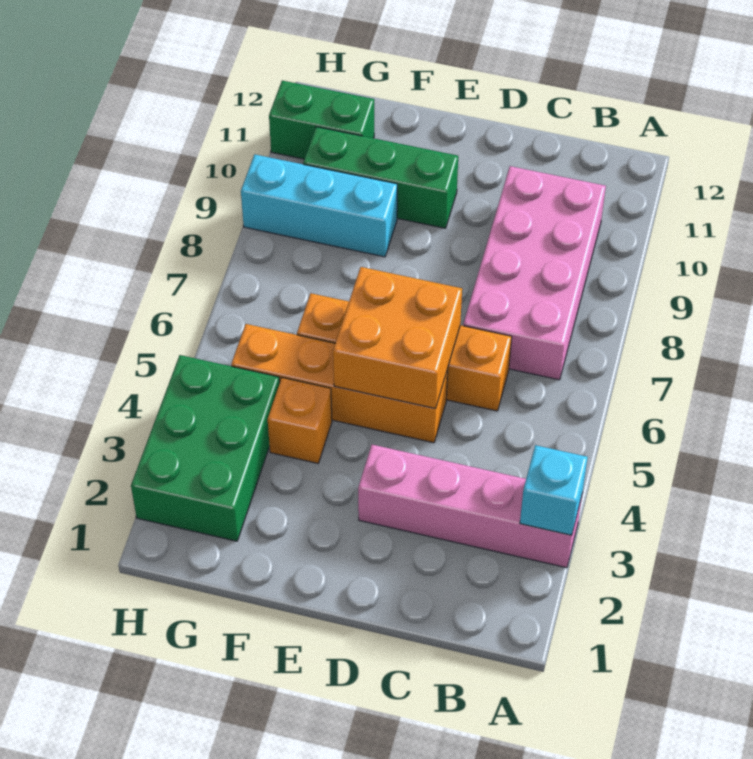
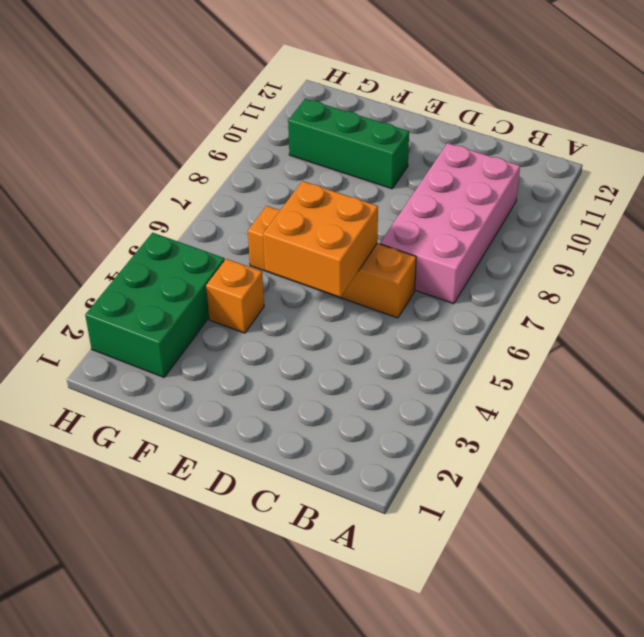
none -> pink brick A3:D3 level 1
none -> orange brick D5:G5 level 1

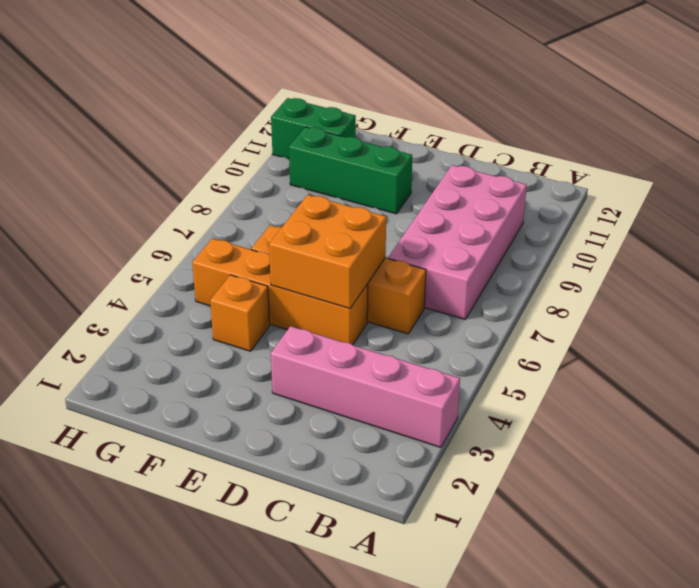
none -> cyan brick F9:H9 level 1
none -> green brick G2:H4 level 1

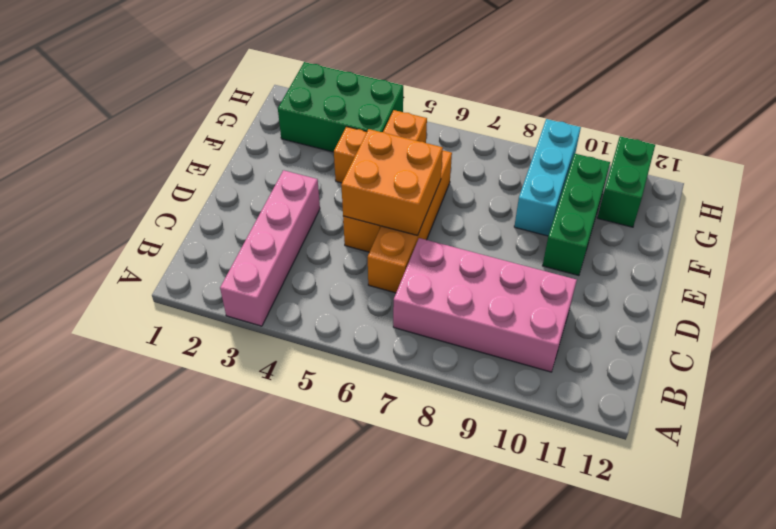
none -> cyan brick A3 level 2

